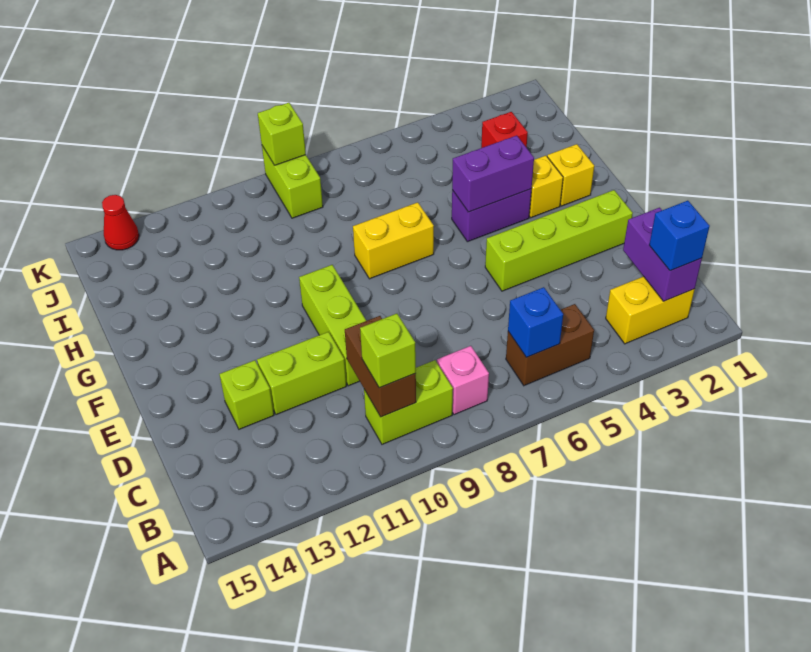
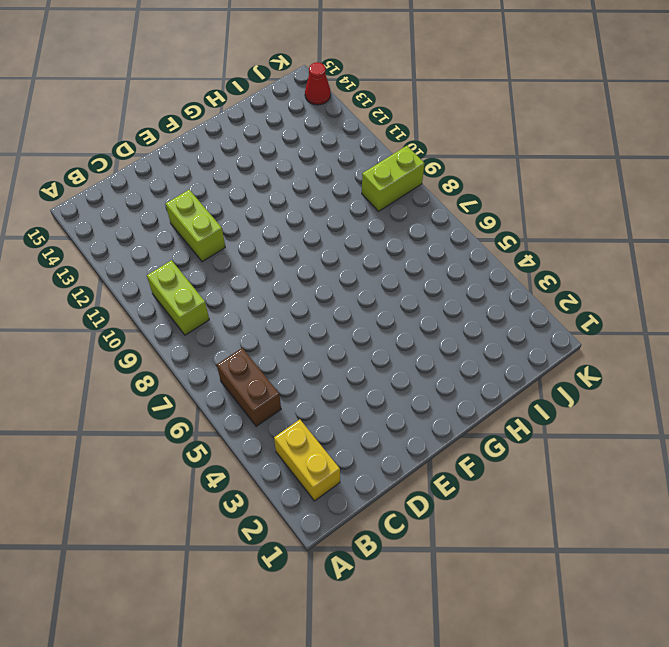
none -> pink brick B8 level 1
none -> lime brick D10:F10 level 1
none -> lime brick D13 level 1

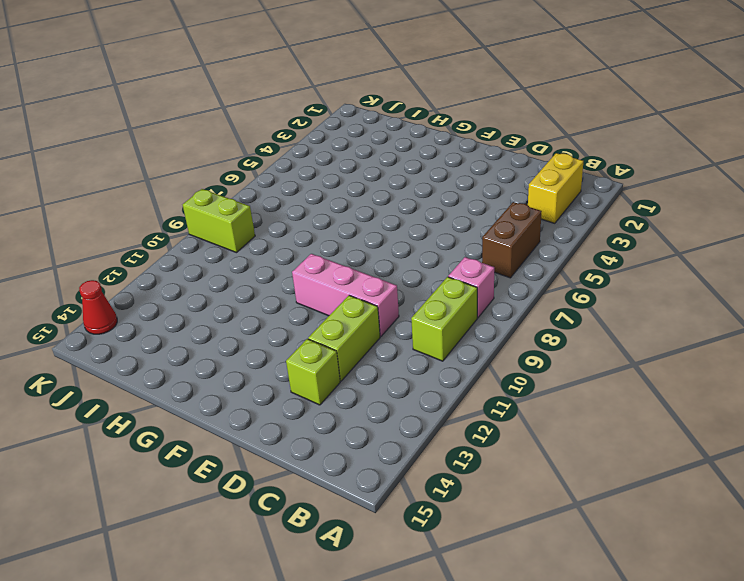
pink brick D10:F10 level 1 -> lime brick D10:F10 level 1
none -> lime brick E2:E5 level 1
none -> yellow brick G2 level 1
none -> yellow brick G3 level 1

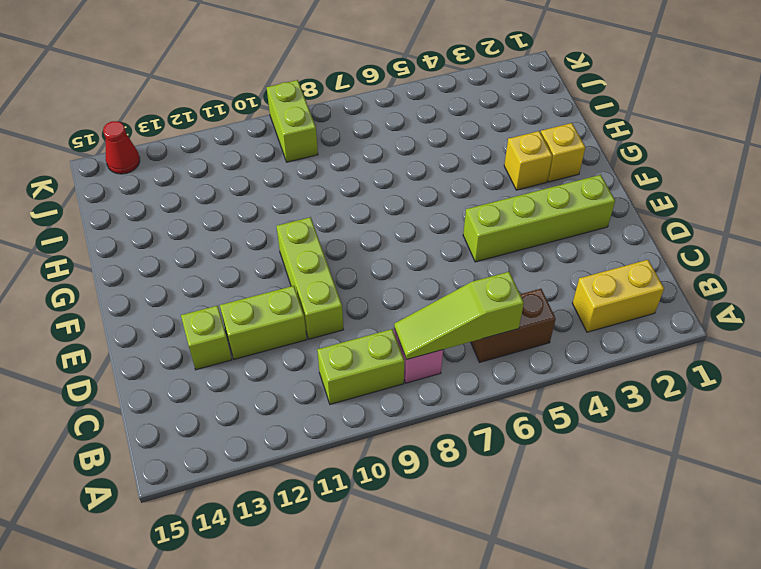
lime slope B6:B8 level 2 top 6 -> blue brick B6 level 2
none -> purple brick G4:G5 level 1
none -> yellow brick G7:G8 level 1
none -> red brick I3 level 1

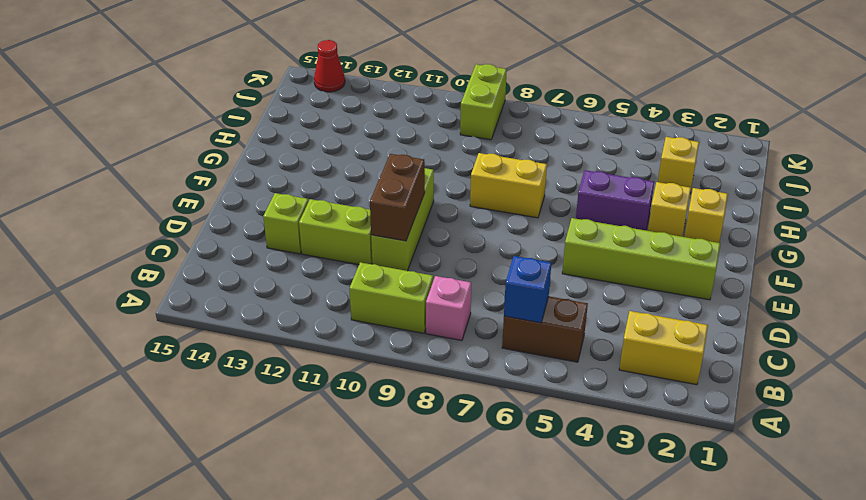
brown brick D10:E10 level 2 -> brown brick B10:C10 level 2
yellow brick I3 level 1 -> red brick I3 level 1
none -> purple brick B2:C2 level 2
none -> purple brick G4:G5 level 2
none -> lime brick K9 level 2

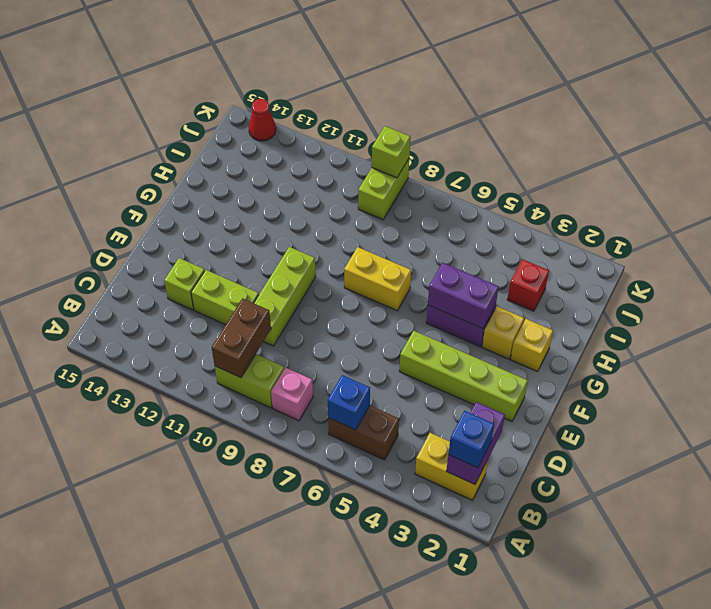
none -> lime brick B10 level 3

